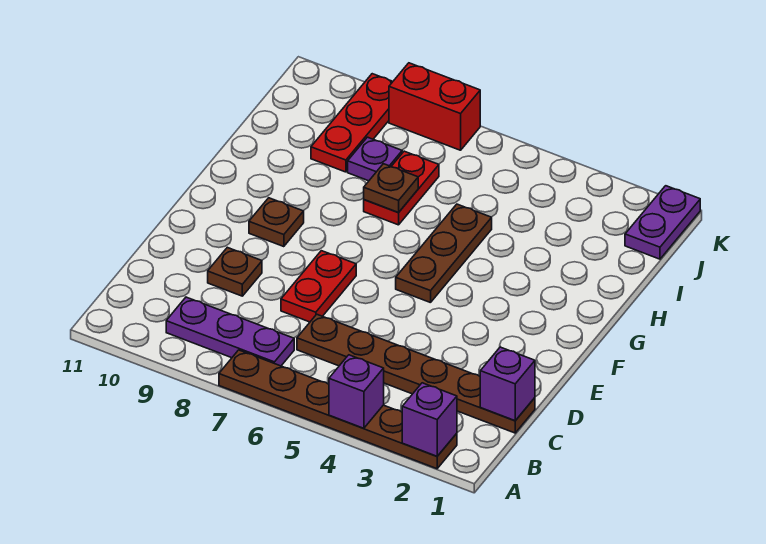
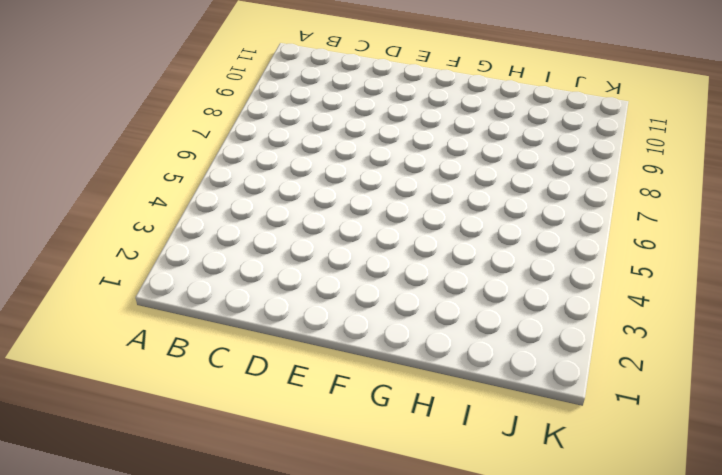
none -> brown plate A2:A7 level 1
none -> purple plate B7:B9 level 1
none -> brown plate C1:C6 level 1

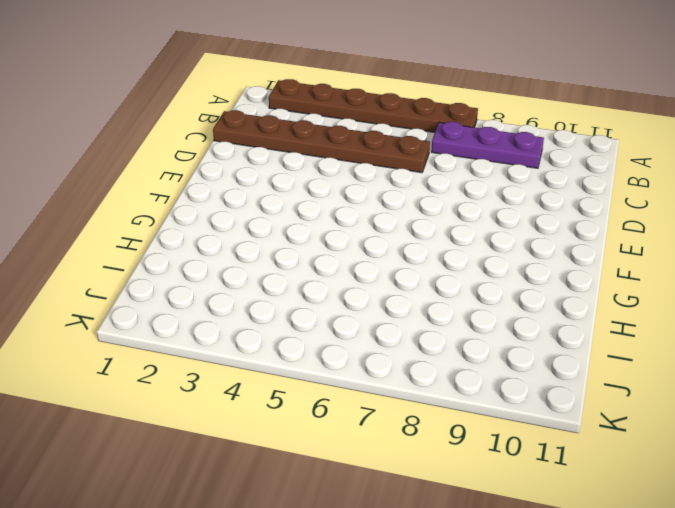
none -> red plate D7:E7 level 1
none -> brown plate D9 level 1
none -> brown plate F5:H5 level 1

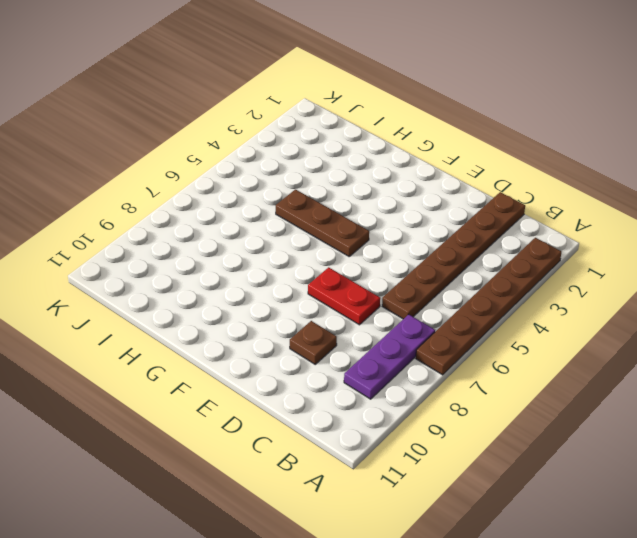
none -> brown plate F9 level 1
none -> red plate H7:I7 level 1
none -> purple plate I8 level 1

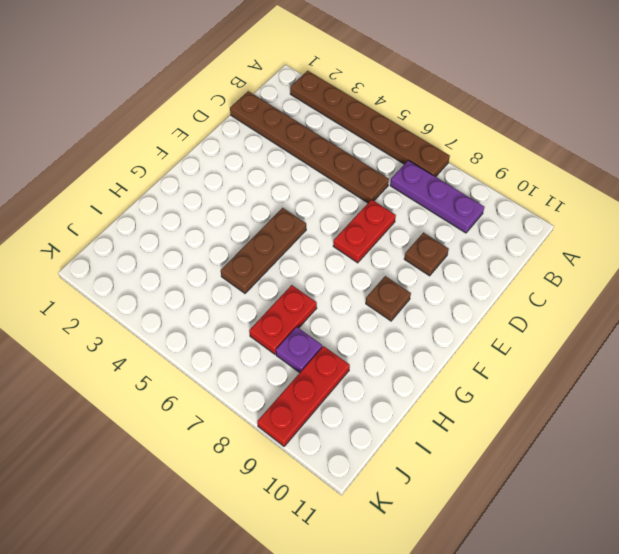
none -> purple plate J1:K1 level 1
none -> red brick K7:K8 level 1
none -> purple brick A2 level 2

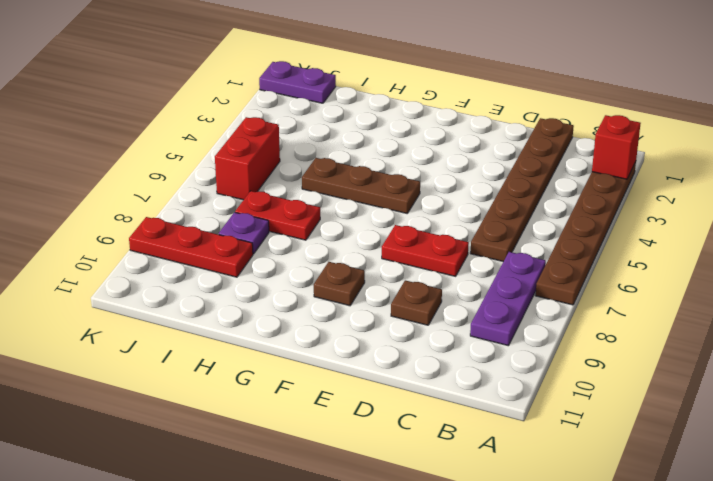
red brick A2 level 2 -> purple brick A2 level 2
red brick J5:J6 level 1 -> red brick K7:K8 level 1
none -> purple brick A4 level 2
none -> purple brick C1 level 2
none -> brown plate H7 level 2

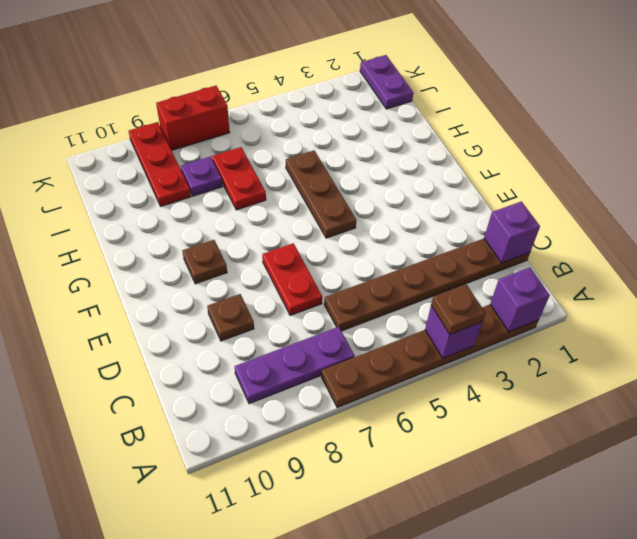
brown plate A4 level 3 -> brown plate H7 level 2

